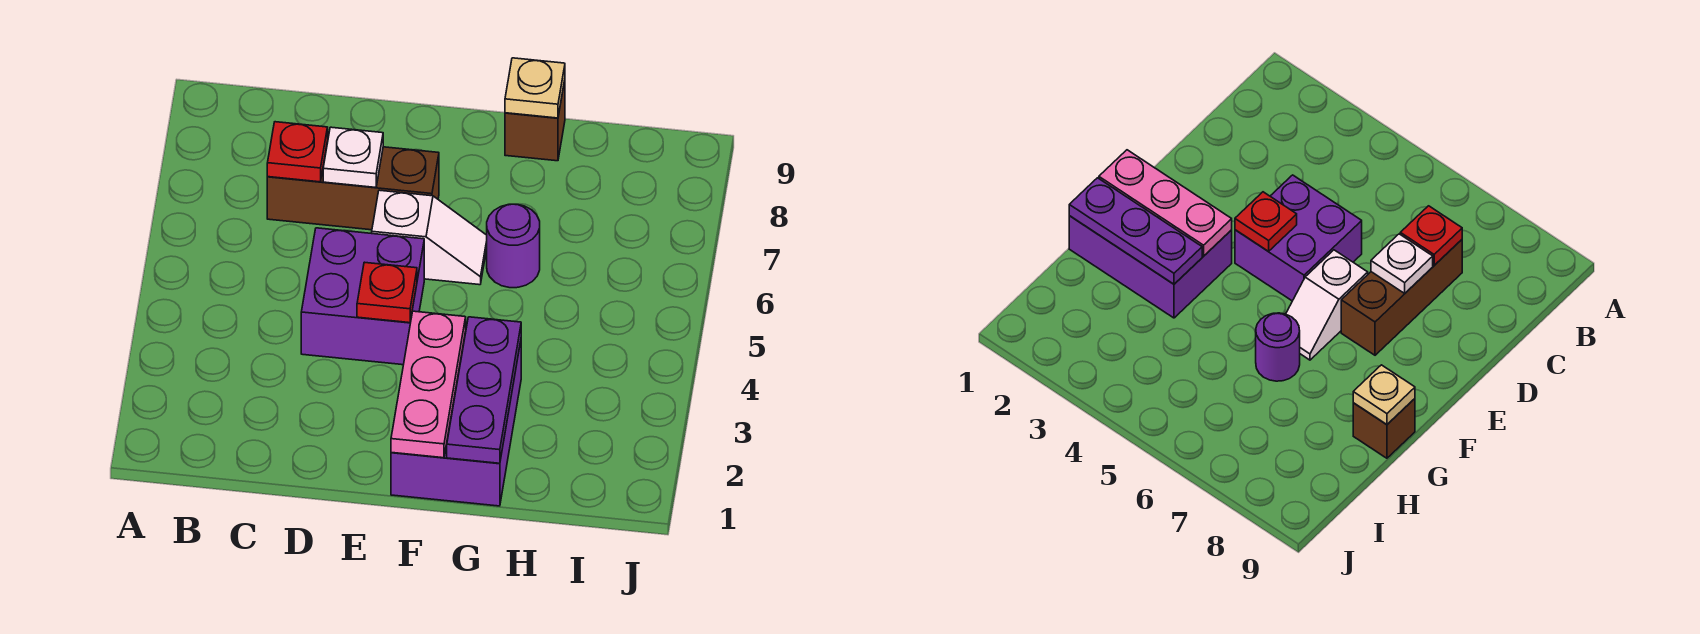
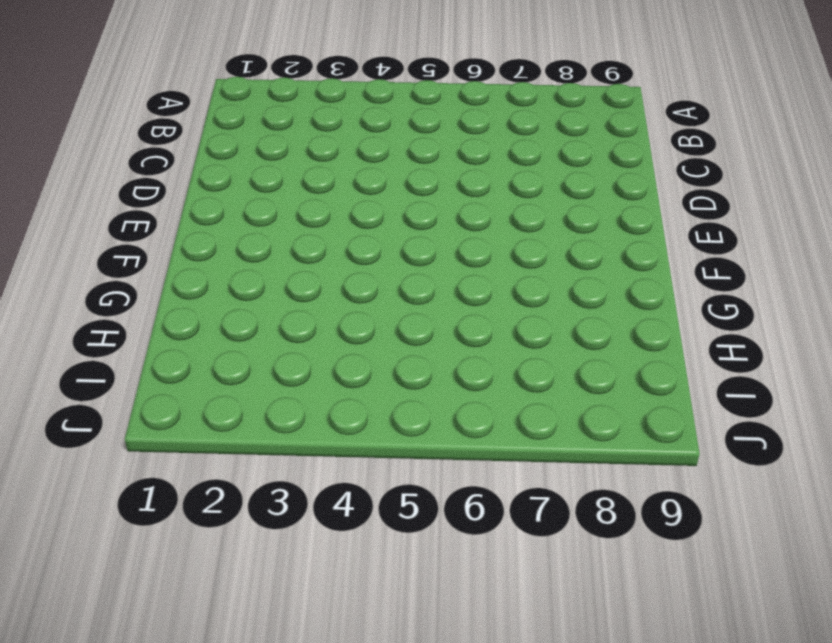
none -> brown brick C7:E7 level 1
none -> purple brick D4:E5 level 1
none -> white slope E6:F6 level 1 top E

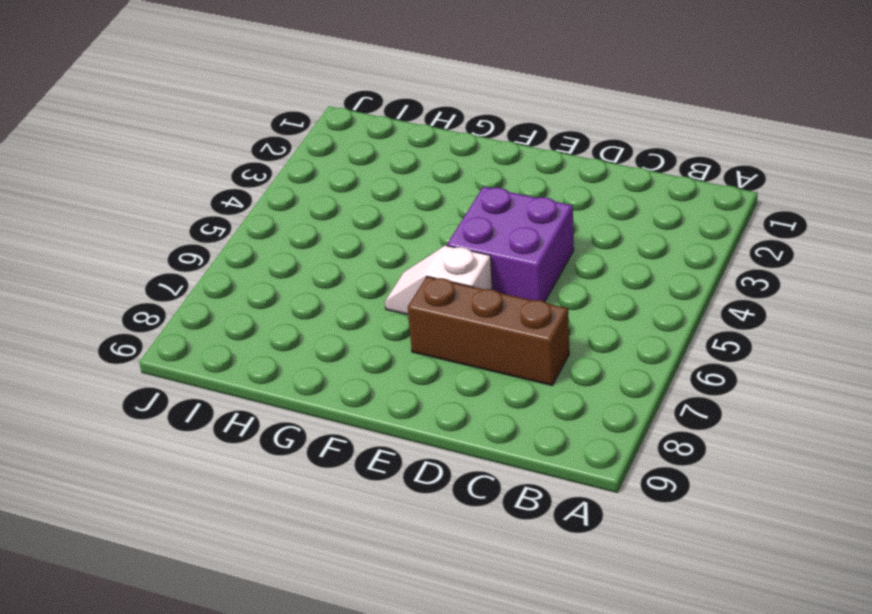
none -> purple brick F1:G3 level 1
none -> purple round brick G6 level 1
none -> brown brick G9 level 1

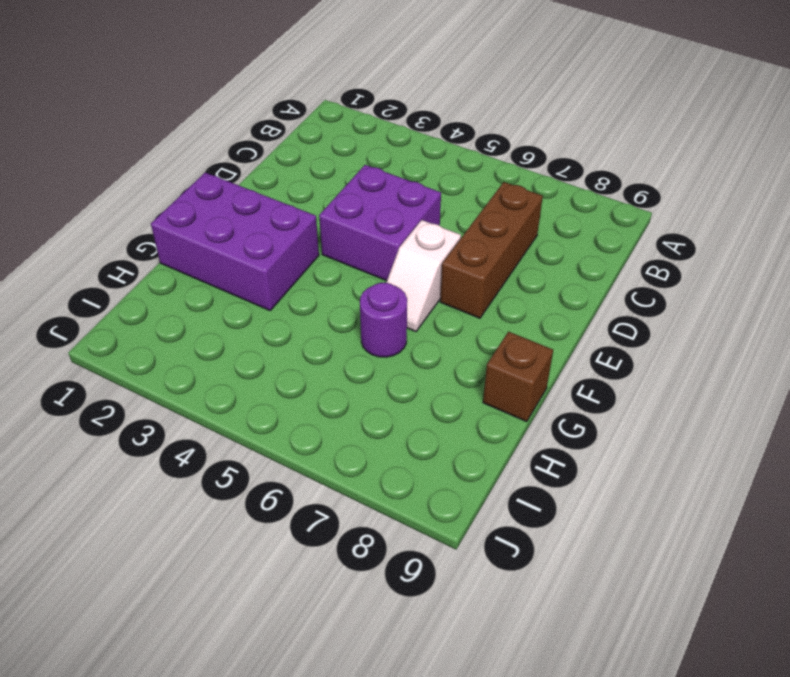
none -> red plate C7 level 2
none -> white plate D7 level 2
none -> red plate E4 level 2

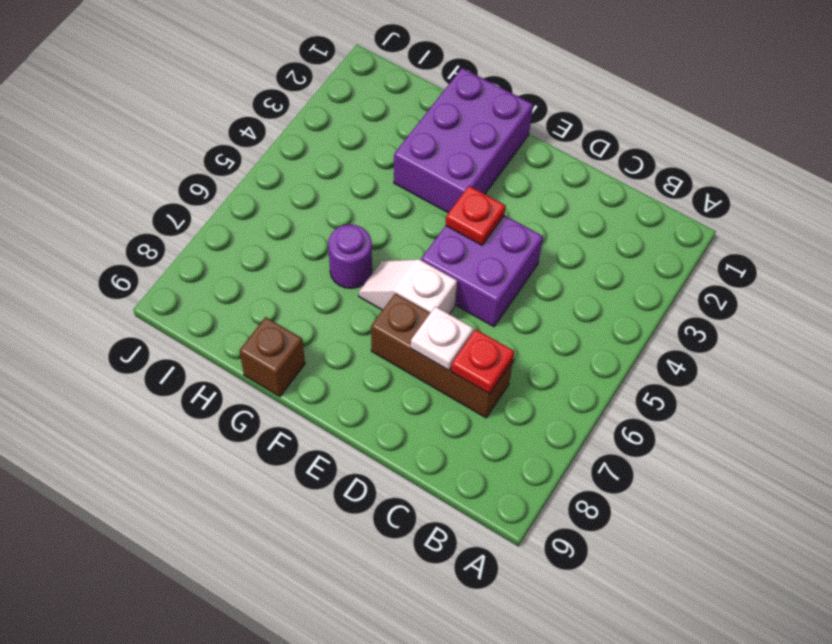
none -> pink plate F1:F3 level 2
none -> purple plate G1:G3 level 2
none -> tan plate G9 level 2

